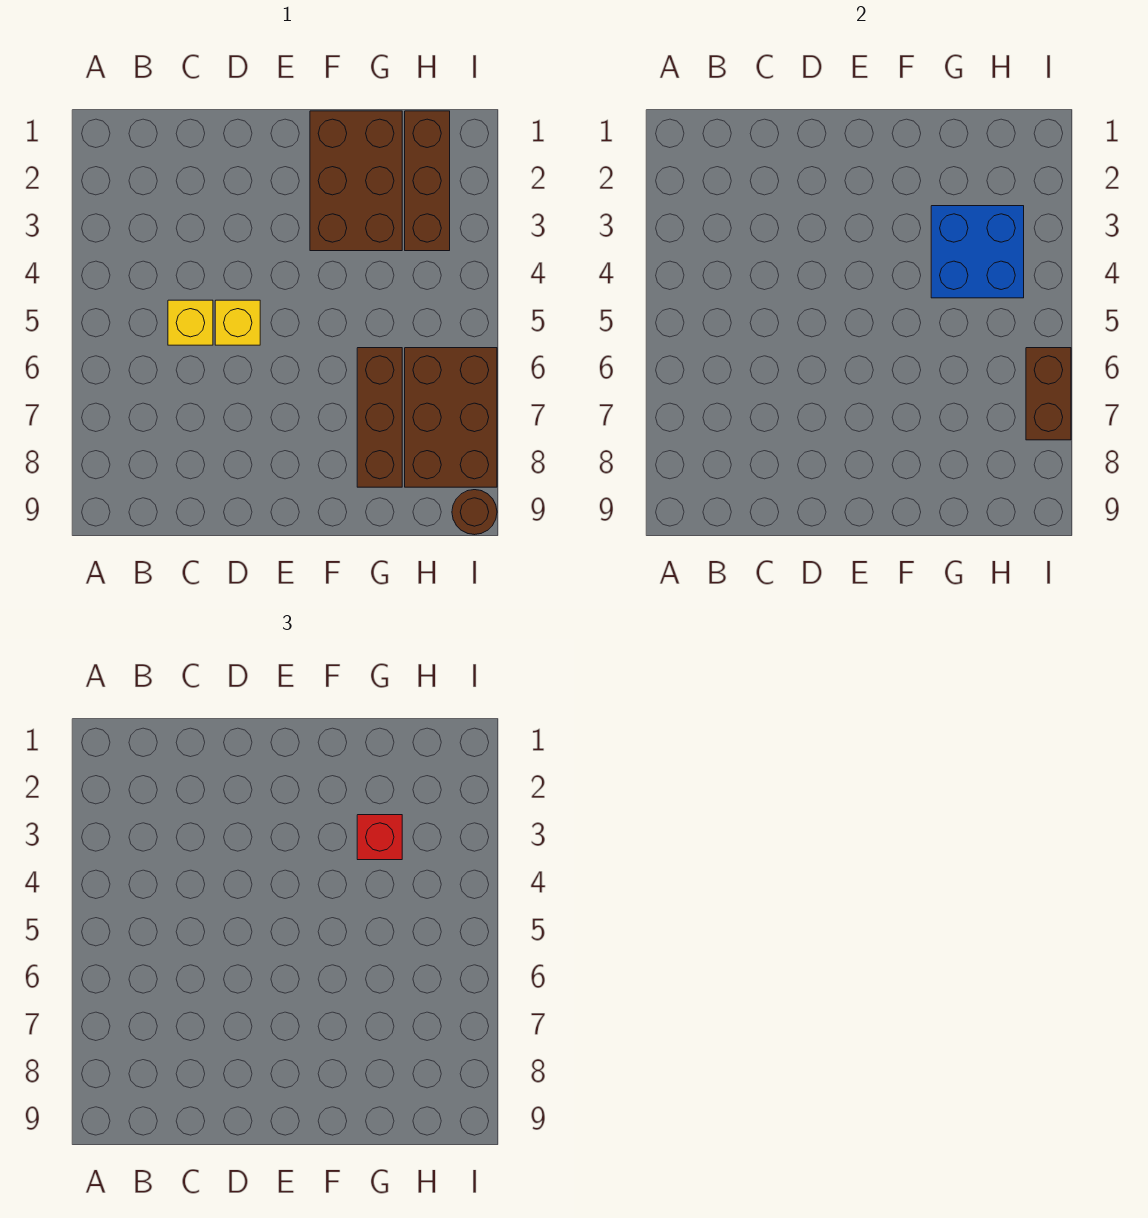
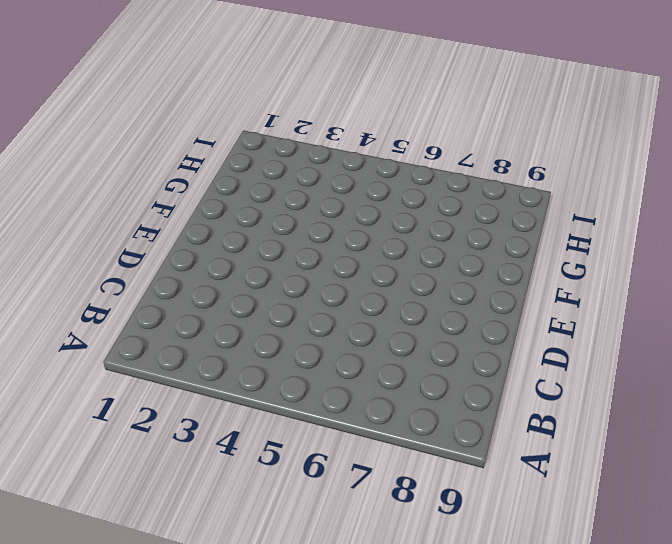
none -> yellow brick C5 level 1
none -> yellow brick D5 level 1

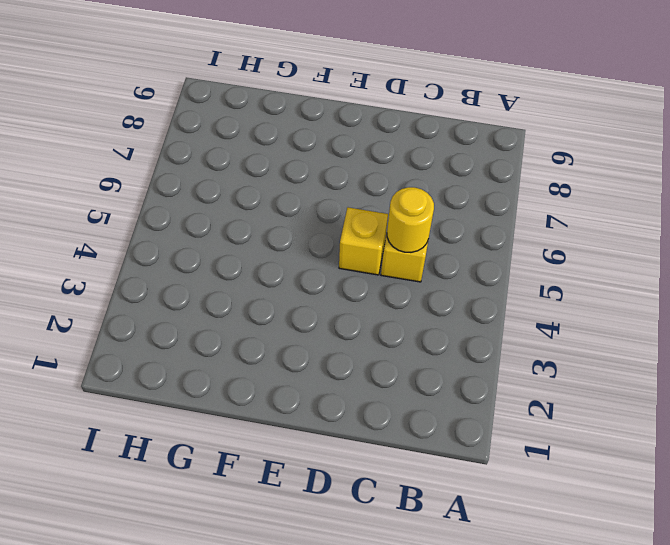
yellow round brick C5 level 2 -> none
none -> brown brick F1:G3 level 1
none -> brown brick G6:G8 level 1

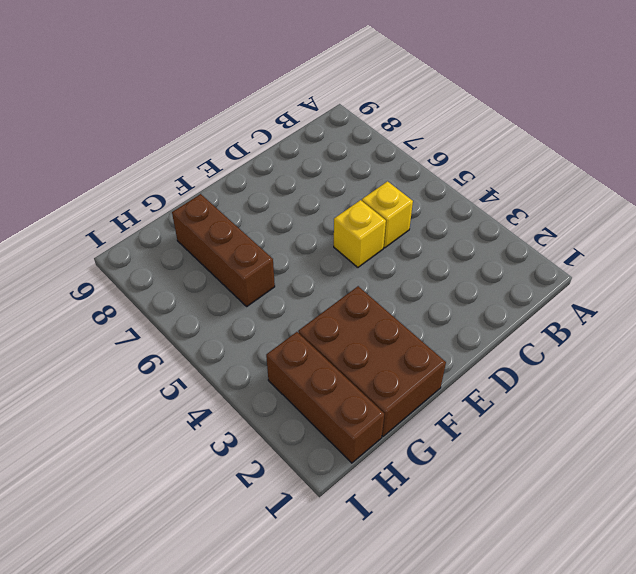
none -> brown brick H6:I8 level 1
none -> brown round brick I9 level 1

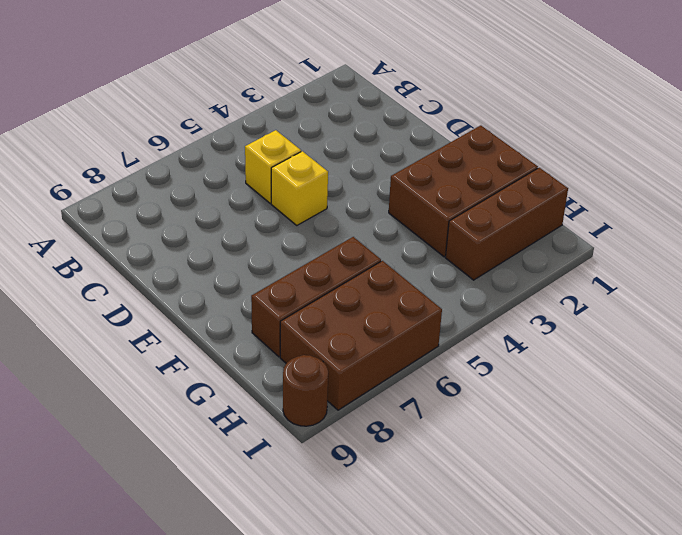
none -> blue brick G3:H4 level 2
none -> brown brick I6:I7 level 2

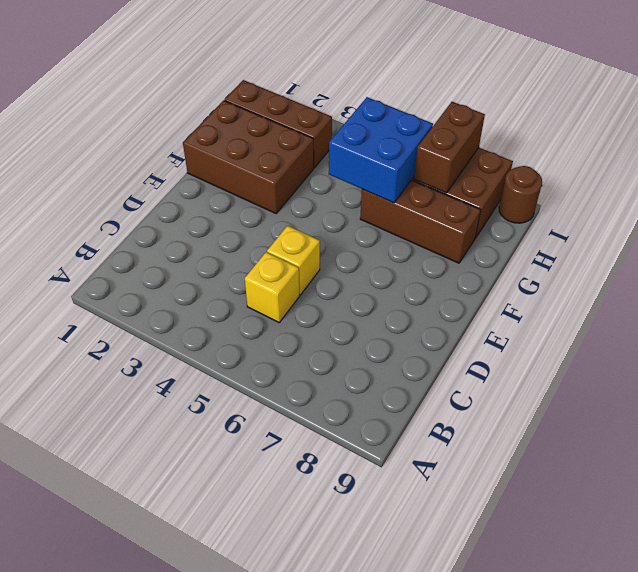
blue brick G5:H6 level 2 -> blue brick G3:H4 level 2
brown brick H7:I7 level 2 -> brown brick I6:I7 level 2
none -> red brick G3 level 3

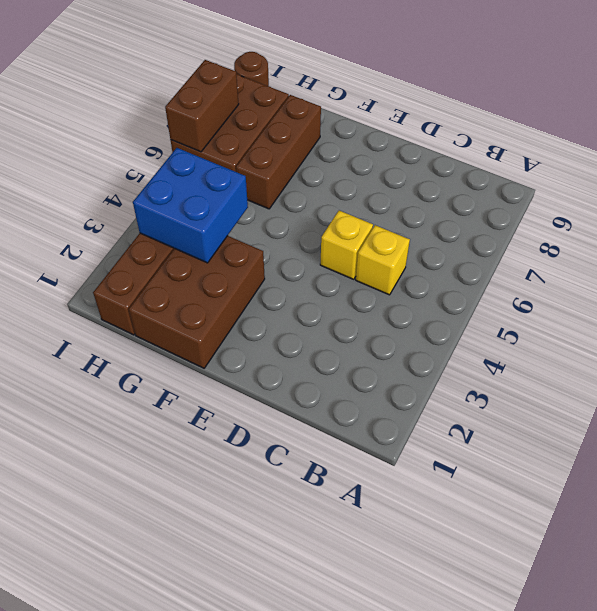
none -> red brick G3 level 3

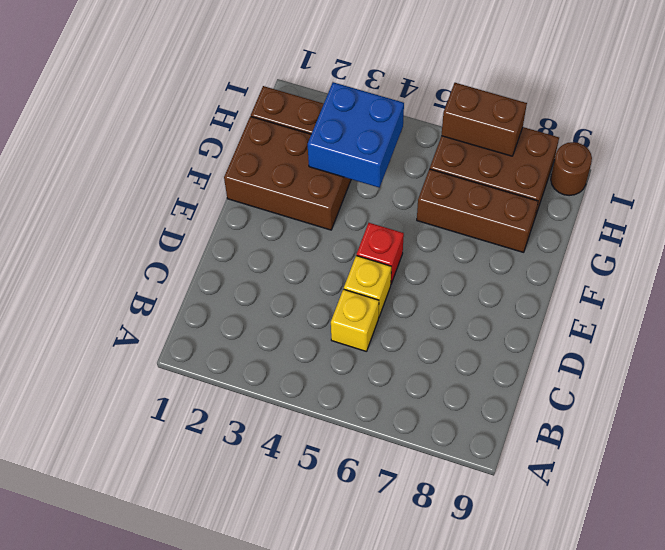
red brick E5 level 1 -> red brick G3 level 3

